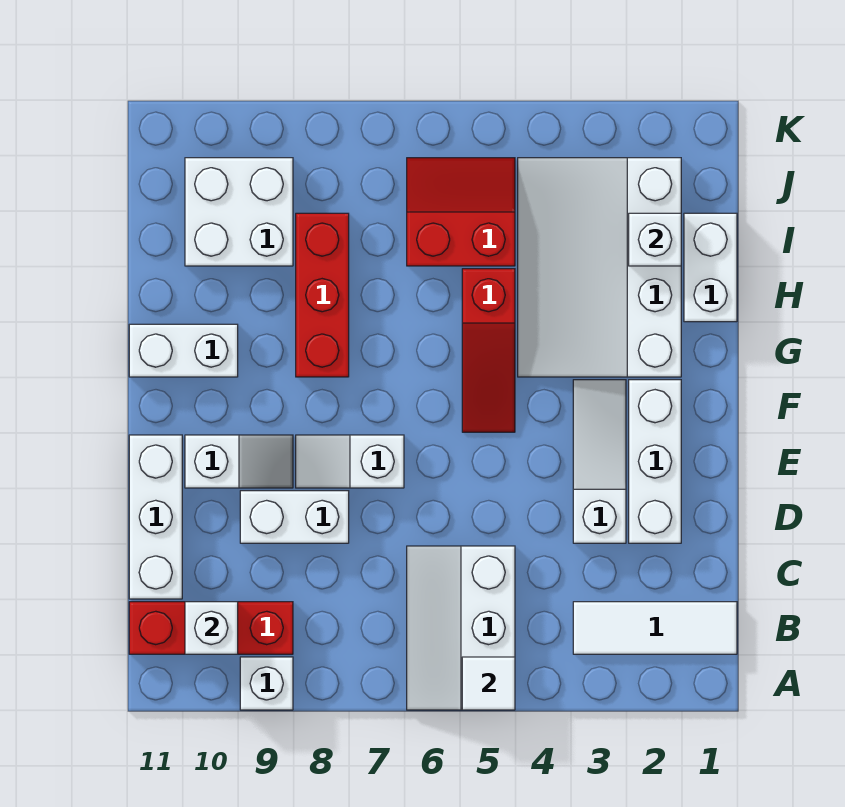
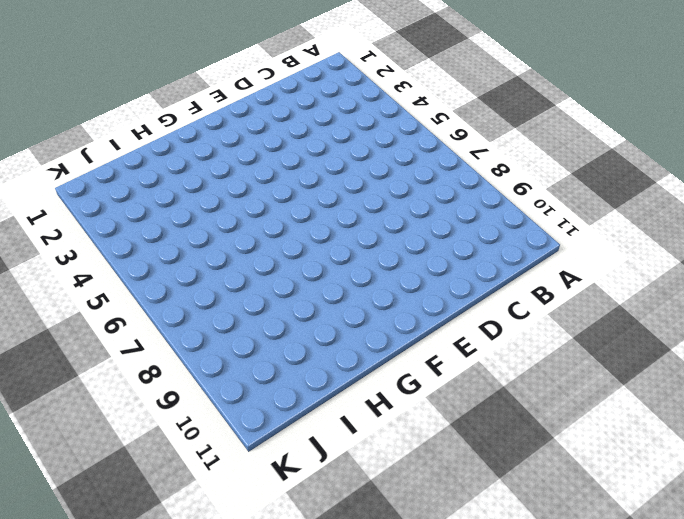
none -> white slope A5:C6 level 1 top 5
none -> white brick A9 level 1
none -> white tile B1:B3 level 1

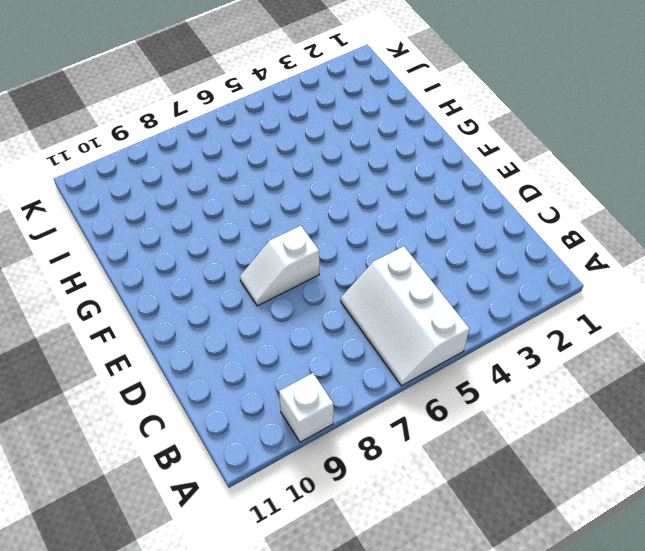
none -> white tile B1:B3 level 1
none -> red brick B9:B11 level 1
none -> white brick C11:E11 level 1

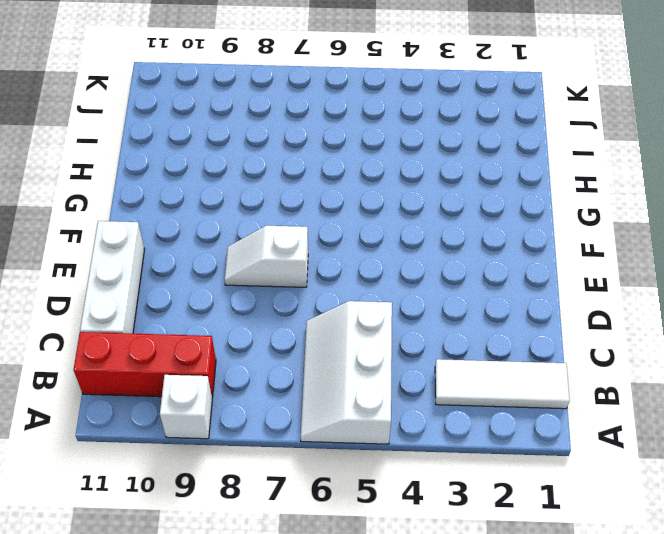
none -> white brick D2:F2 level 1
none -> white slope D3:F3 level 1 top D
none -> white brick D8:D9 level 1

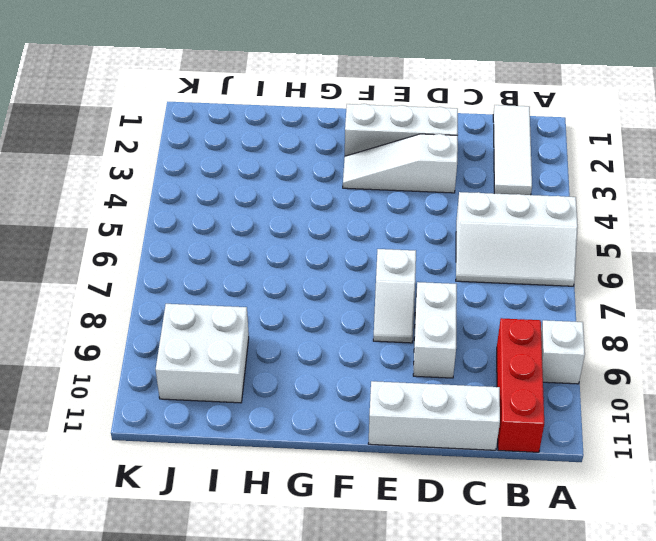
none -> white slope E9:E10 level 1 top 10
none -> red slope F5:H5 level 1 top H
none -> white slope G2:J4 level 1 top 2

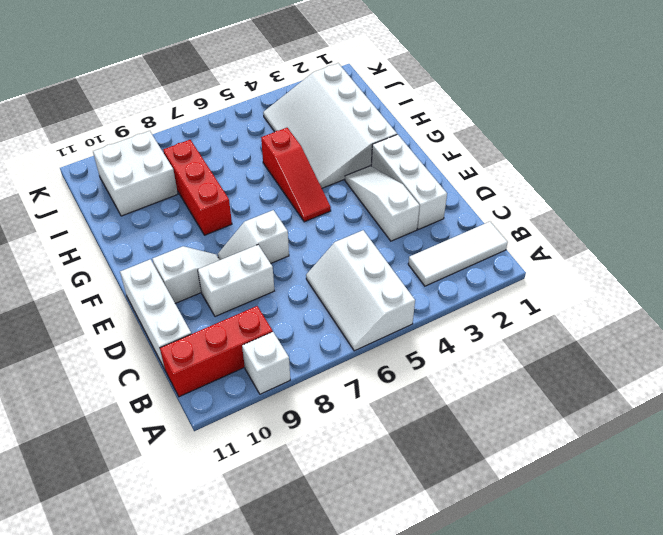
none -> white brick G10:G11 level 1
none -> white brick H1:I1 level 1
none -> red slope I5:J6 level 1 top I

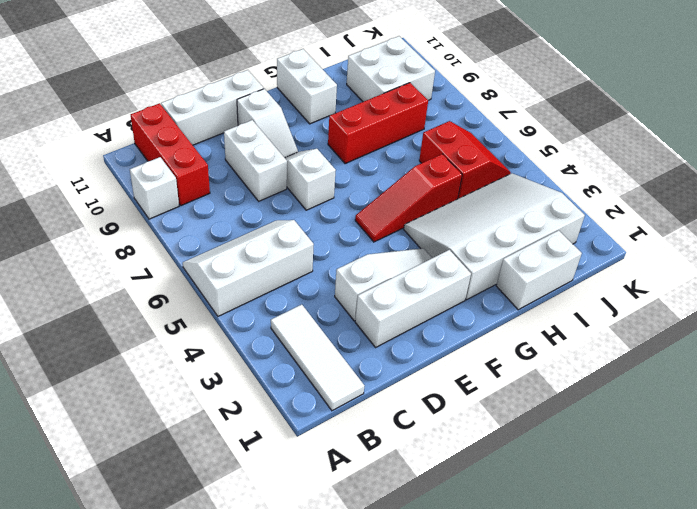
none -> white tile A5 level 2
none -> white brick B10 level 2
none -> white brick I2 level 2

